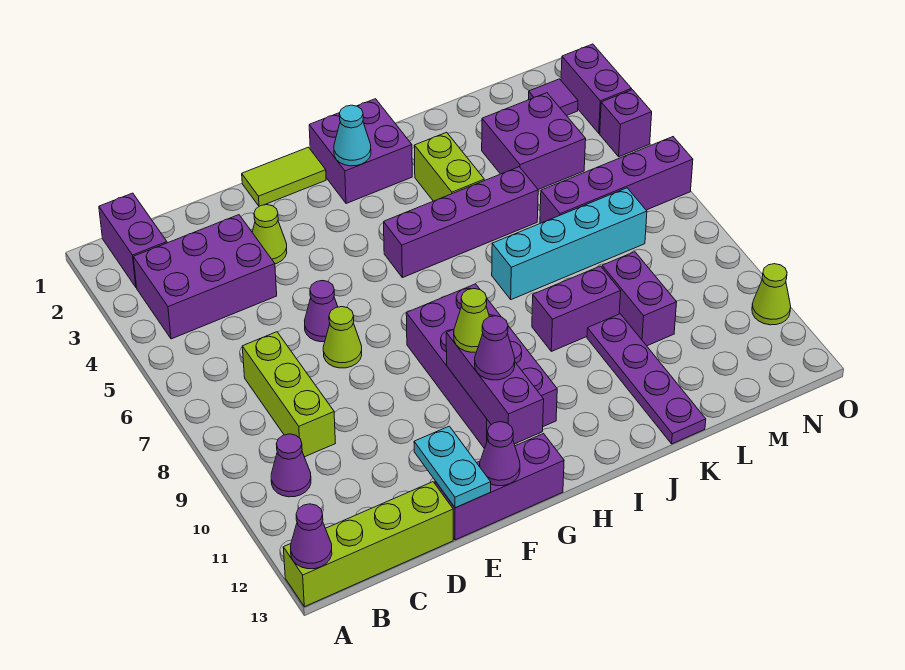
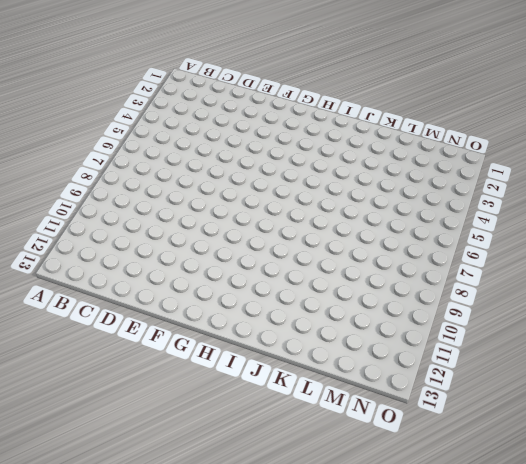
none -> lime brick A13:D13 level 1
none -> purple brick B1:B2 level 1
none -> purple brick B3:D4 level 1
none -> purple cone B10 level 1

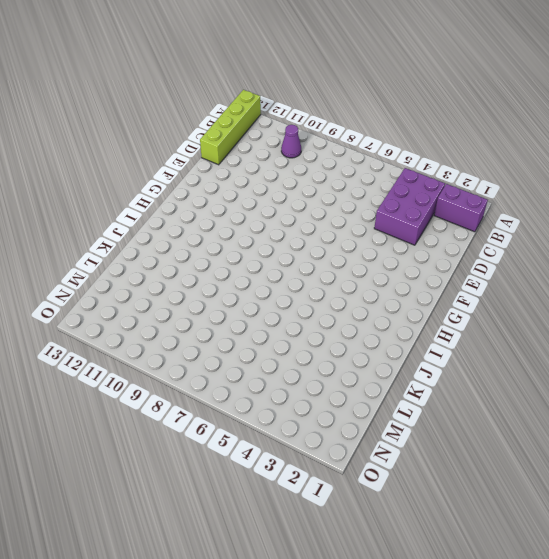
none -> lime brick C7:C9 level 1
none -> lime cone E3 level 1
none -> purple cone E6 level 1
none -> lime cone E7 level 1

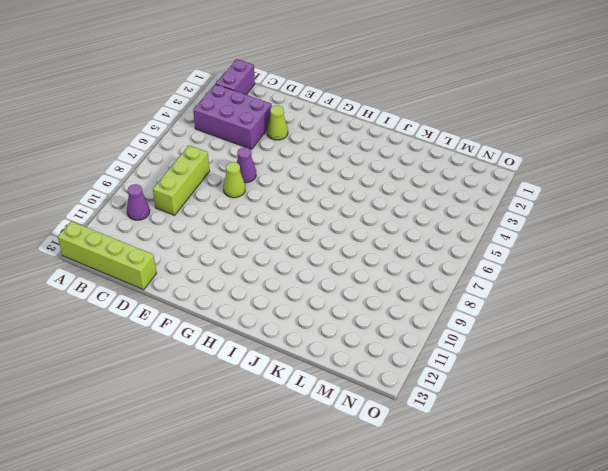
none -> purple brick E13:G13 level 1
none -> lime tile F1:G1 level 1
none -> purple brick G8:H11 level 1
none -> purple brick H1:I2 level 1

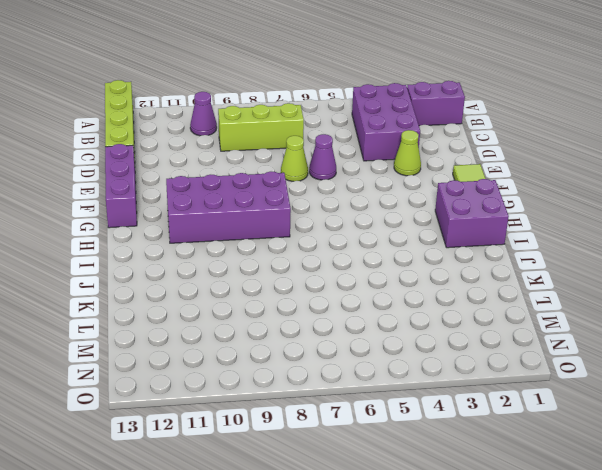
none -> purple brick H5:K5 level 1
none -> lime brick J3:J4 level 1
none -> cyan brick J7:M7 level 1
none -> purple brick J9:K9 level 1

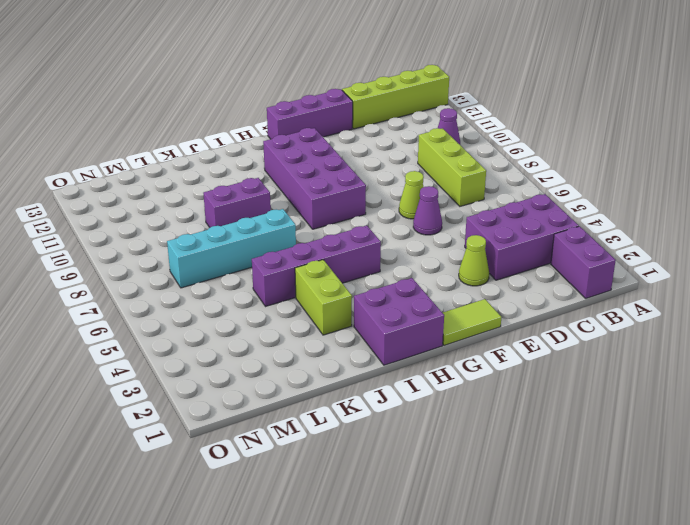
none -> purple plate K10:K13 level 1
none -> purple brick L3:M4 level 1
none -> purple brick L6:O6 level 1
none -> purple brick L9:L10 level 1

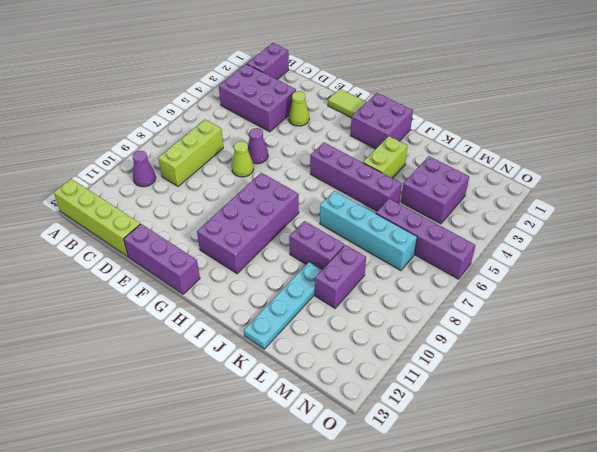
cyan plate K10:K13 level 1 -> purple plate K10:K13 level 1
none -> purple tile N2 level 1
none -> purple brick O2:O3 level 1
none -> purple brick O4 level 1
none -> lime cone O11 level 1

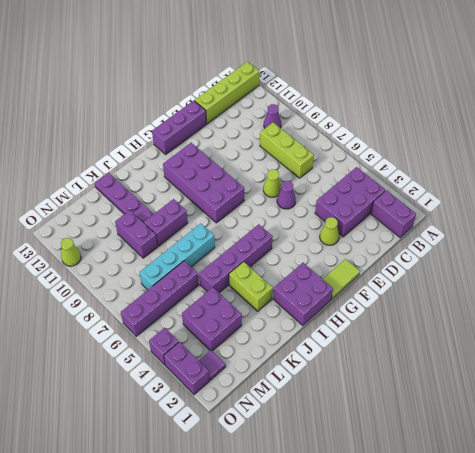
none -> purple cone A13 level 2
none -> cyan plate E12:E13 level 2
none -> purple cone F13 level 2
none -> purple brick G10:G12 level 2

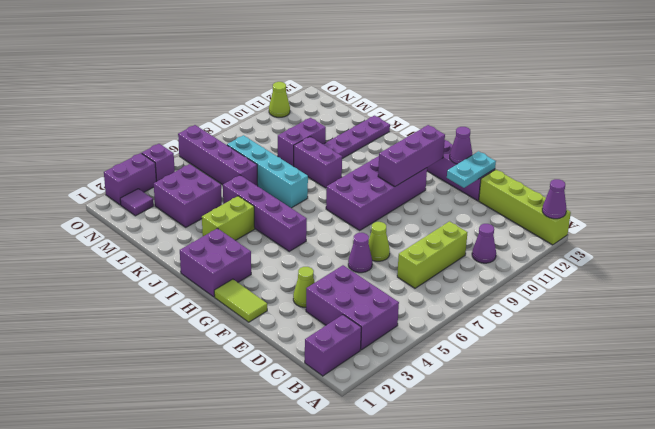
none -> cyan cone H2 level 2
none -> lime cone G10 level 3
none -> purple cone G11 level 3

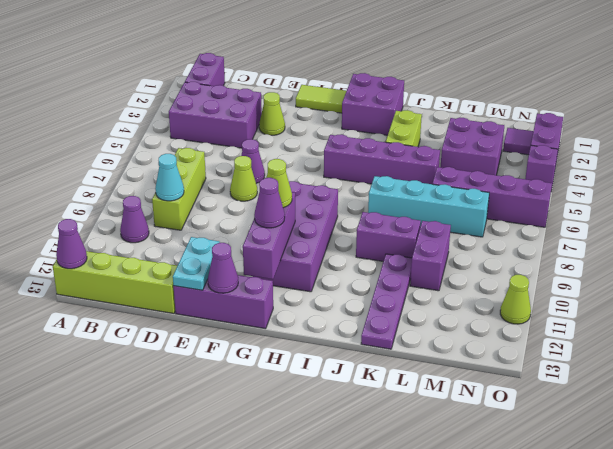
cyan cone C9 level 2 -> cyan cone H2 level 2

